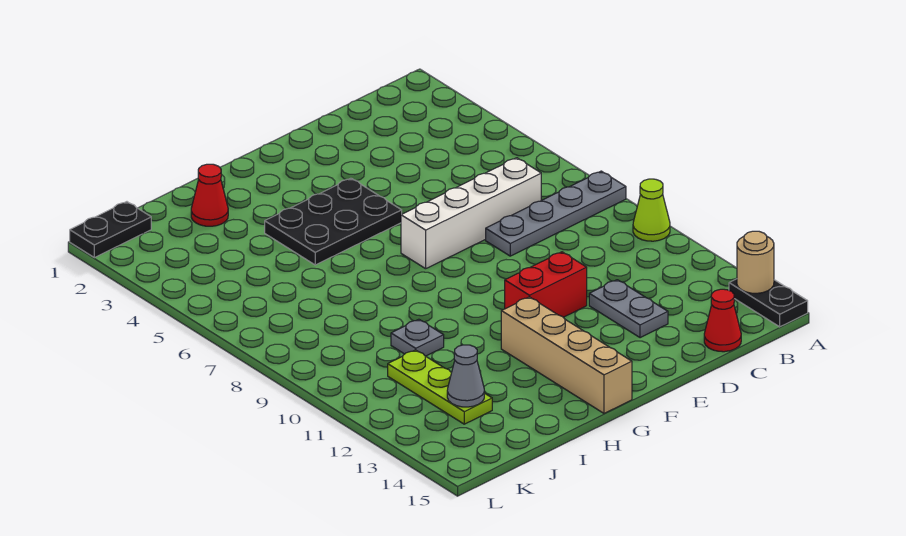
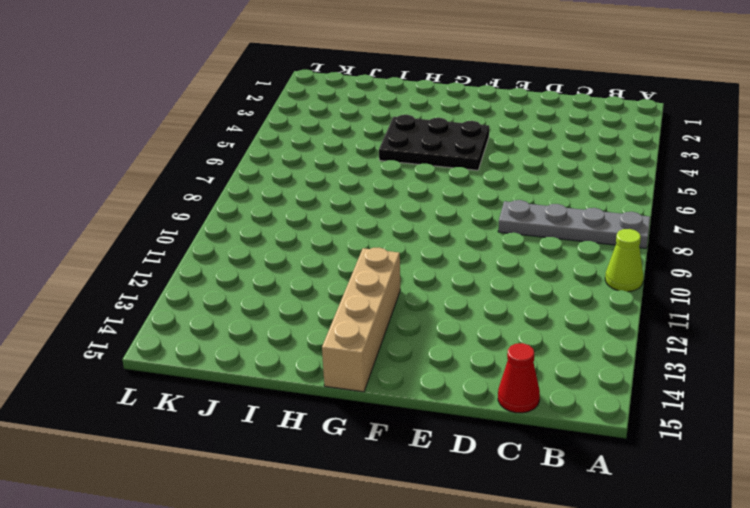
none -> black plate A14:A15 level 1
none -> white brick C7:F7 level 1
none -> grey plate D12:D13 level 1

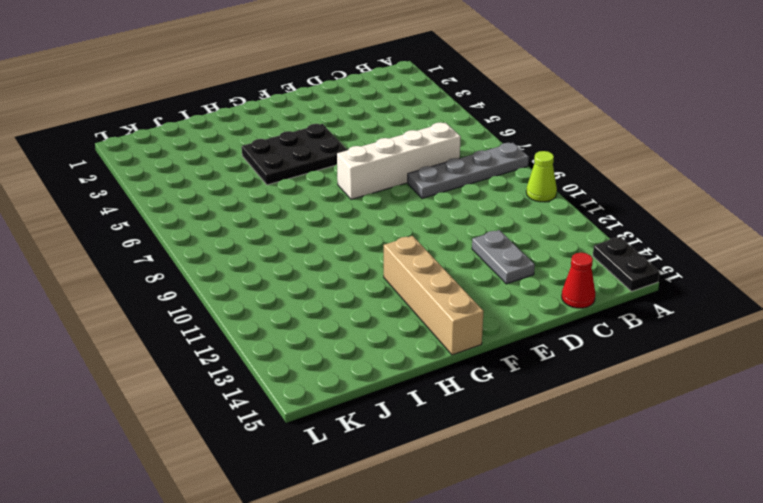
none -> red brick E11:F11 level 1
none -> red cone I2 level 1
none -> grey plate I10 level 1

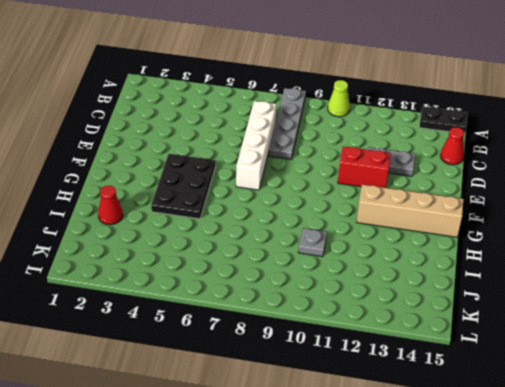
red brick E11:E12 level 1 -> red brick E11:F11 level 1
none -> lime plate J11:J13 level 1
none -> black plate K1:L1 level 1
none -> tan round brick A14 level 2

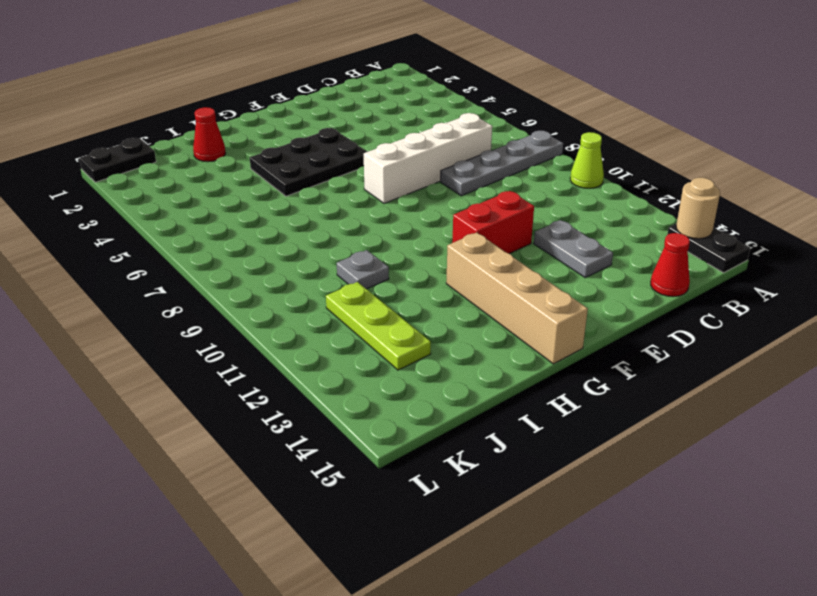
none -> grey cone J13 level 2

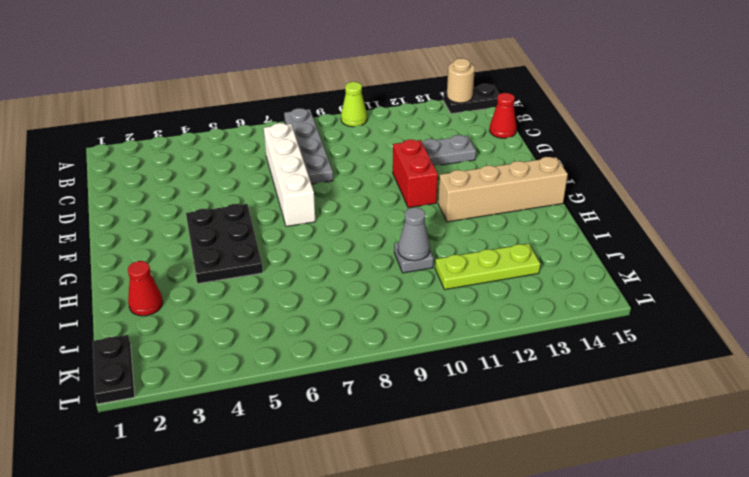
grey cone I10 level 2 -> grey cone J13 level 2

